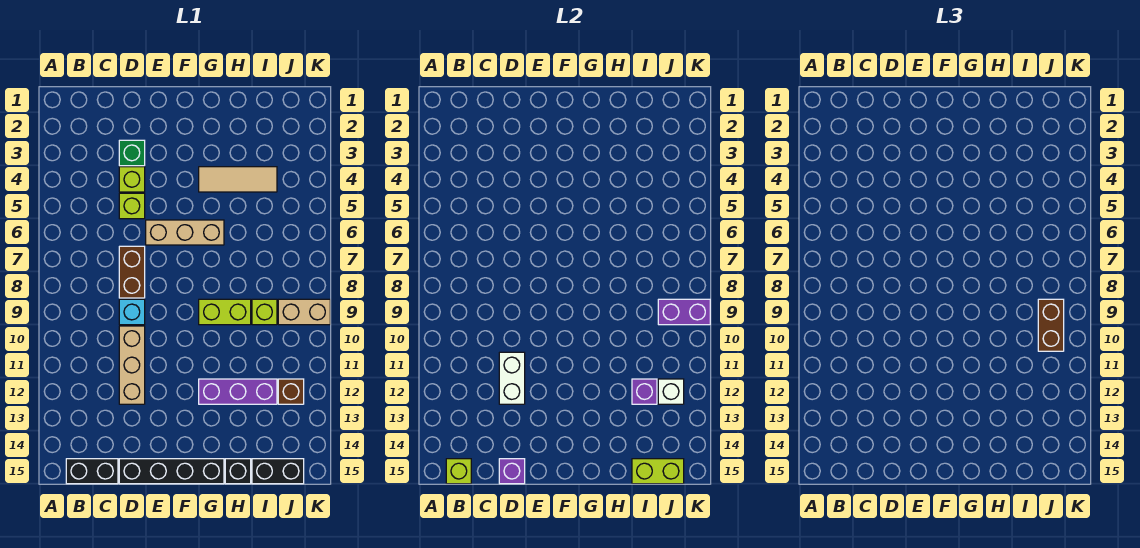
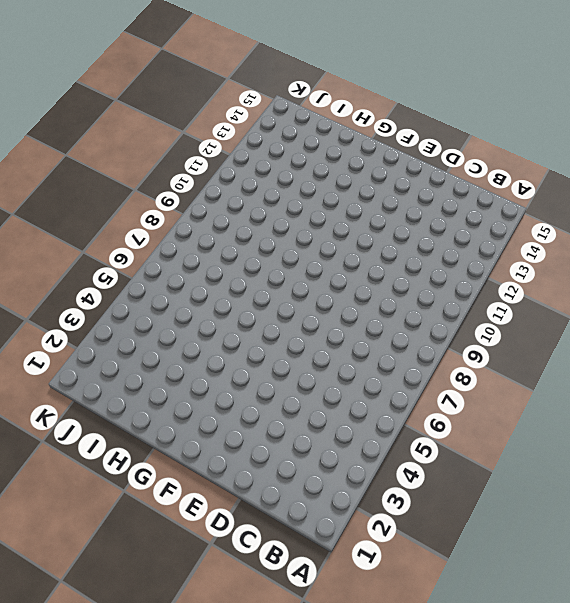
none -> black brick B15:C15 level 1
none -> green brick D3 level 1
none -> lime brick D4 level 1

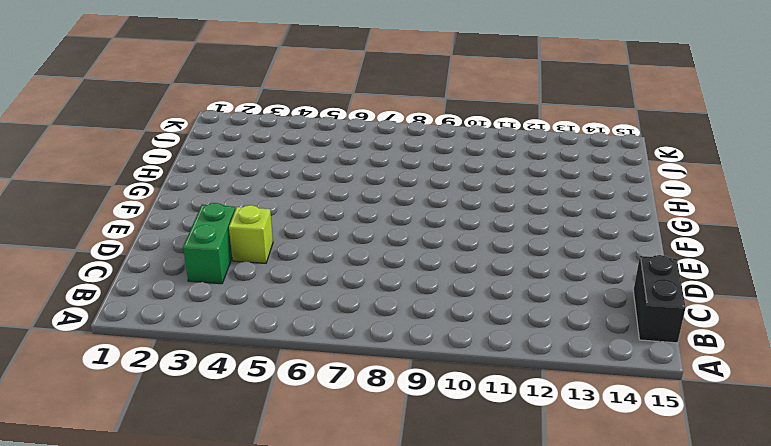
green brick C3:D3 level 1 -> green brick D3 level 1
none -> lime brick D5 level 1
none -> brown brick D7:D8 level 1
none -> cyan brick D9 level 1

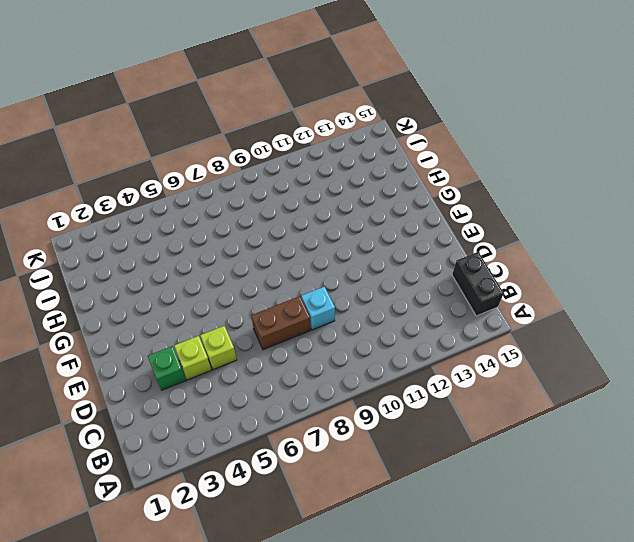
none -> tan brick D10:D12 level 1
none -> black brick D15:G15 level 1
none -> tan brick E6:G6 level 1

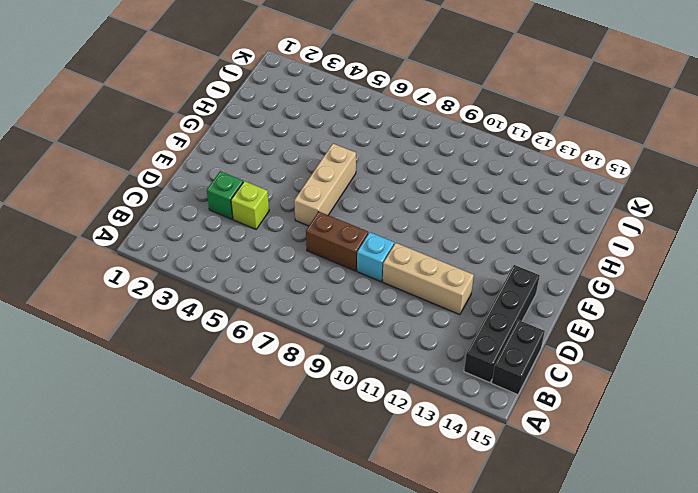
black brick B14:E14 level 1 -> black brick D15:G15 level 1
none -> lime brick D5 level 1
none -> tan tile G4:I4 level 1
none -> lime brick G9:H9 level 1

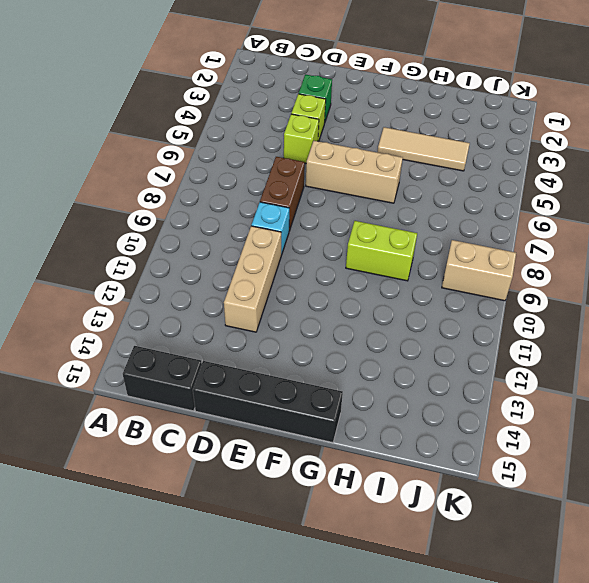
none -> purple brick G12:I12 level 1
none -> black brick H15 level 1
none -> lime brick I9 level 1

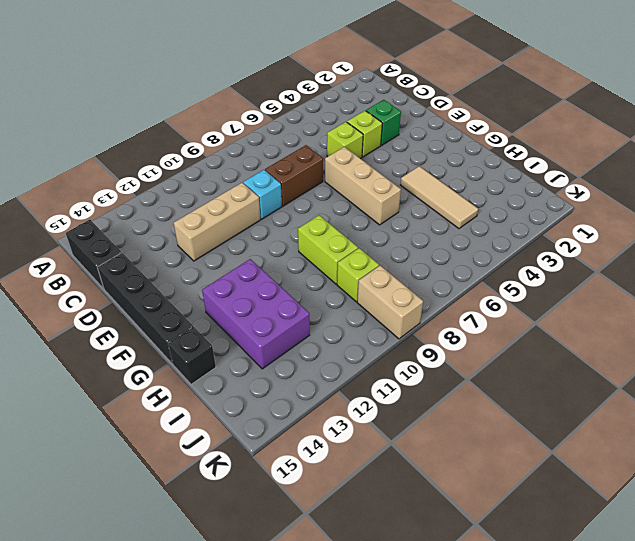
purple brick G12:I13 level 1 -> purple brick G12:I12 level 1
none -> black brick I15:J15 level 1
none -> brown brick J12 level 1
none -> lime brick B15 level 2

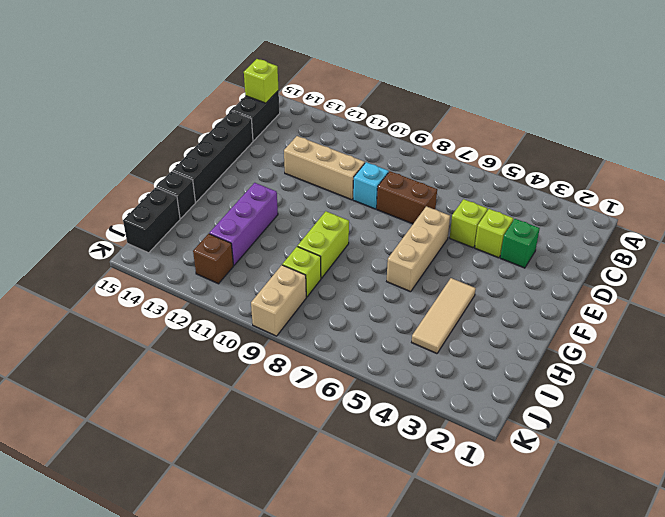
none -> white brick D11:D12 level 2
none -> purple brick D15 level 2
none -> purple brick I12 level 2

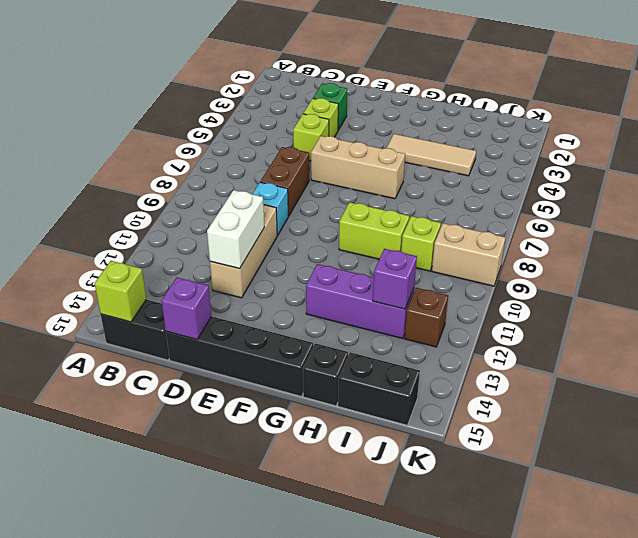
none -> lime brick I15:J15 level 2
none -> purple brick J9:K9 level 2
none -> white brick J12 level 2

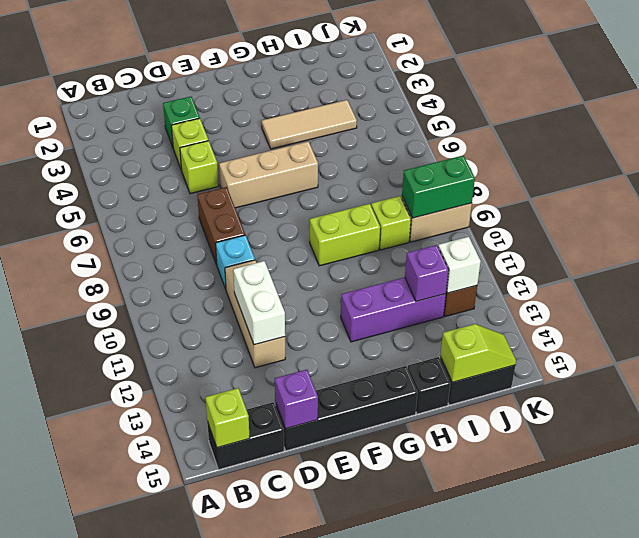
lime slope I15:J15 level 2 top I -> lime brick I15:J15 level 2
green brick J9:K9 level 2 -> purple brick J9:K9 level 2
none -> brown brick J9:J10 level 3

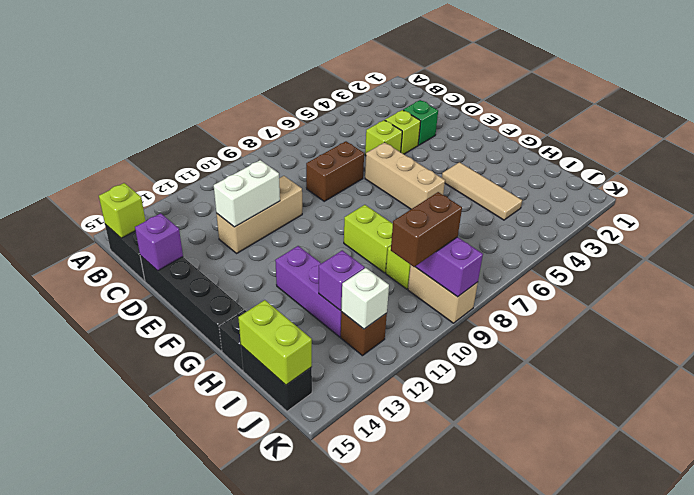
none -> cyan brick D9 level 1

